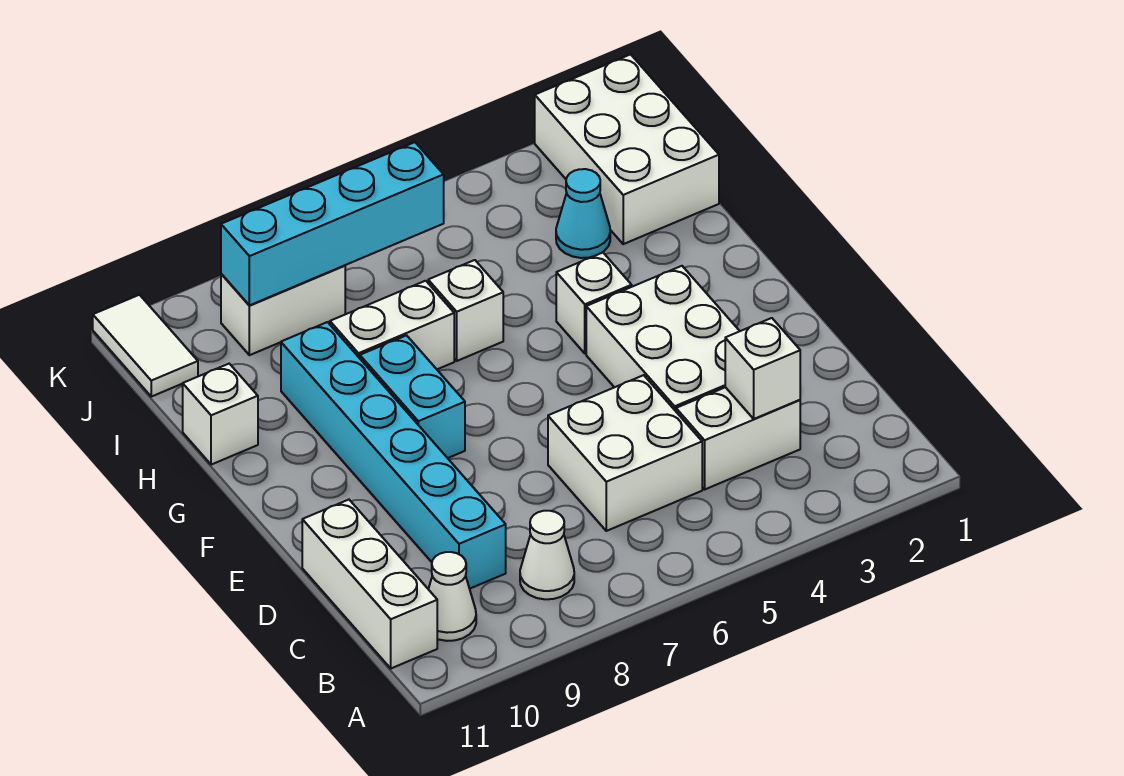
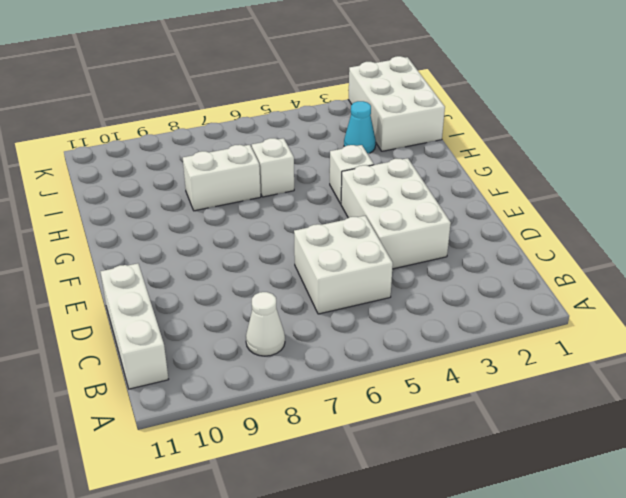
none -> white cone B10 level 1
none -> white brick C3:C4 level 1
none -> cyan brick C9:H9 level 1

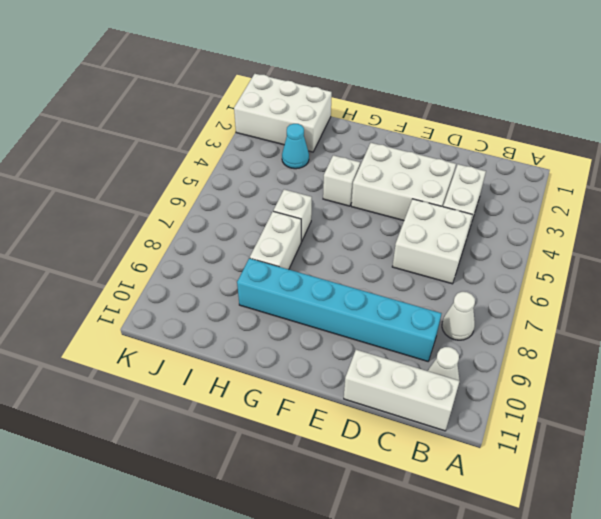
none -> cyan brick F8:G8 level 1
none -> white brick H11 level 1
none -> white brick J8:J9 level 1

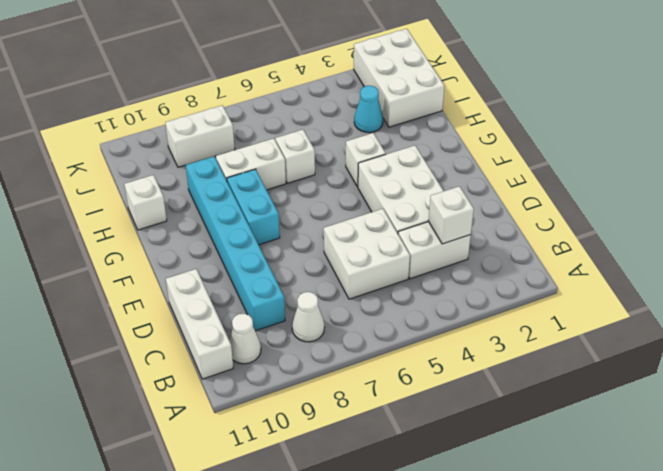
none -> white tile J11:K11 level 1
none -> cyan brick J6:J9 level 2

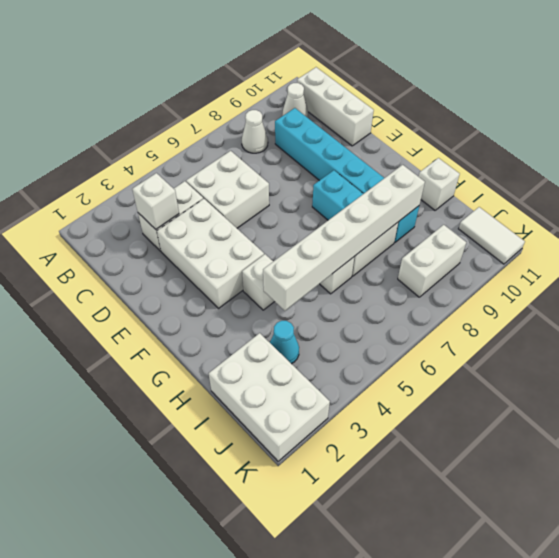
white brick H4:H9 level 2 -> none
none -> cyan brick J6:J9 level 2

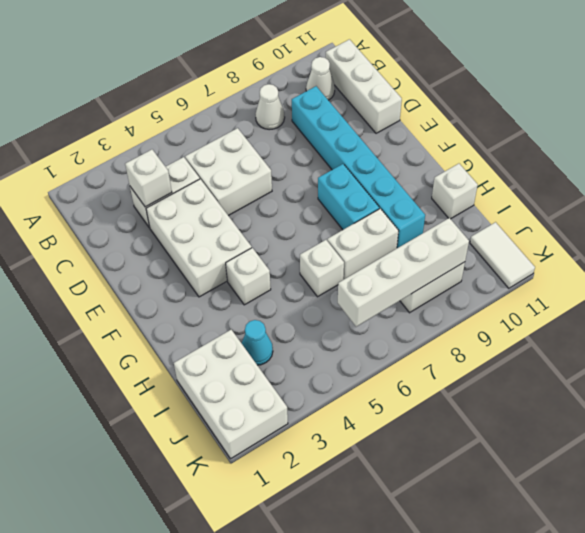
white brick J6:J9 level 2 -> cyan brick J6:J9 level 2

